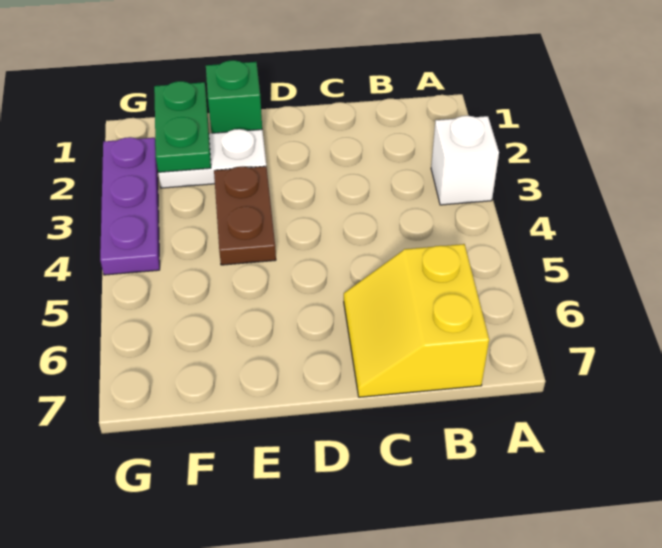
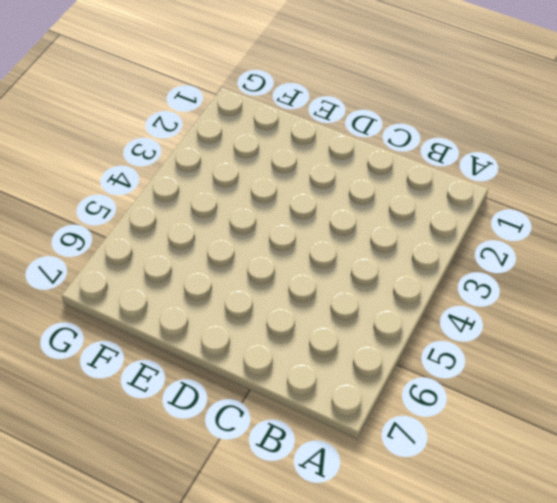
none -> white brick A3 level 1
none -> yellow slope B6:C7 level 1 top B

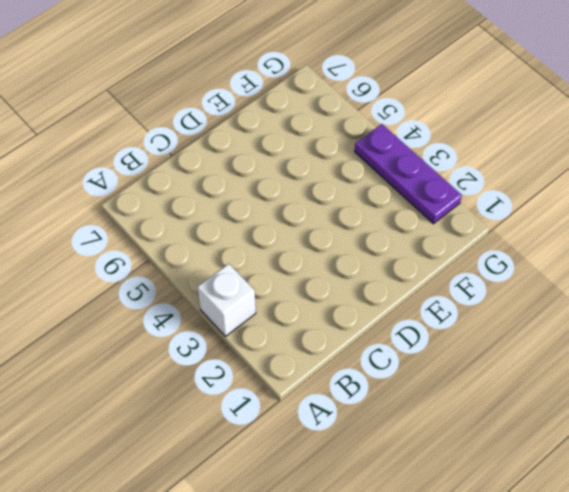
none -> yellow slope B6:C7 level 1 top B
none -> green brick E1 level 1

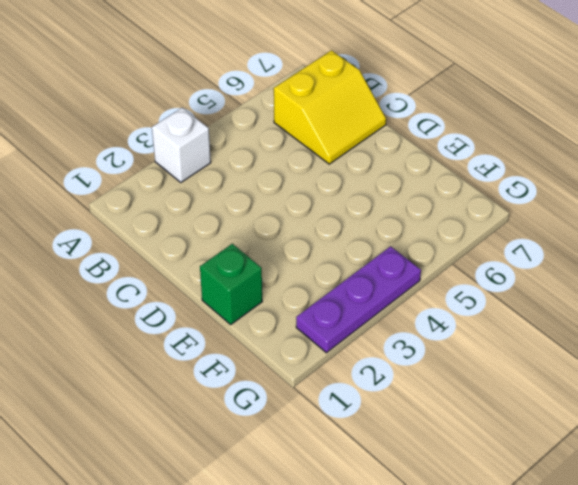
none -> white plate E2:F2 level 1
none -> brown plate E3:E4 level 1

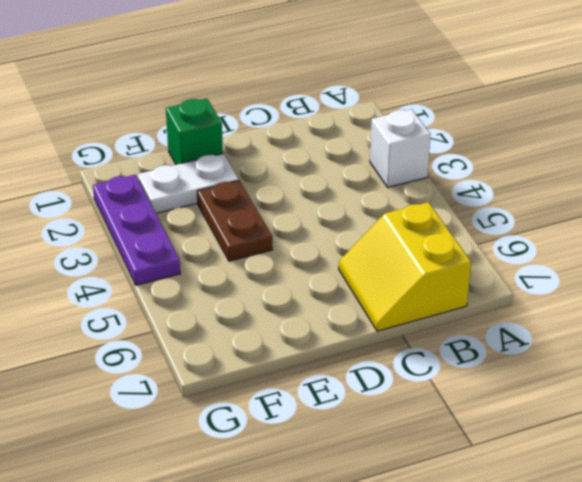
none -> green plate F1:F2 level 2

